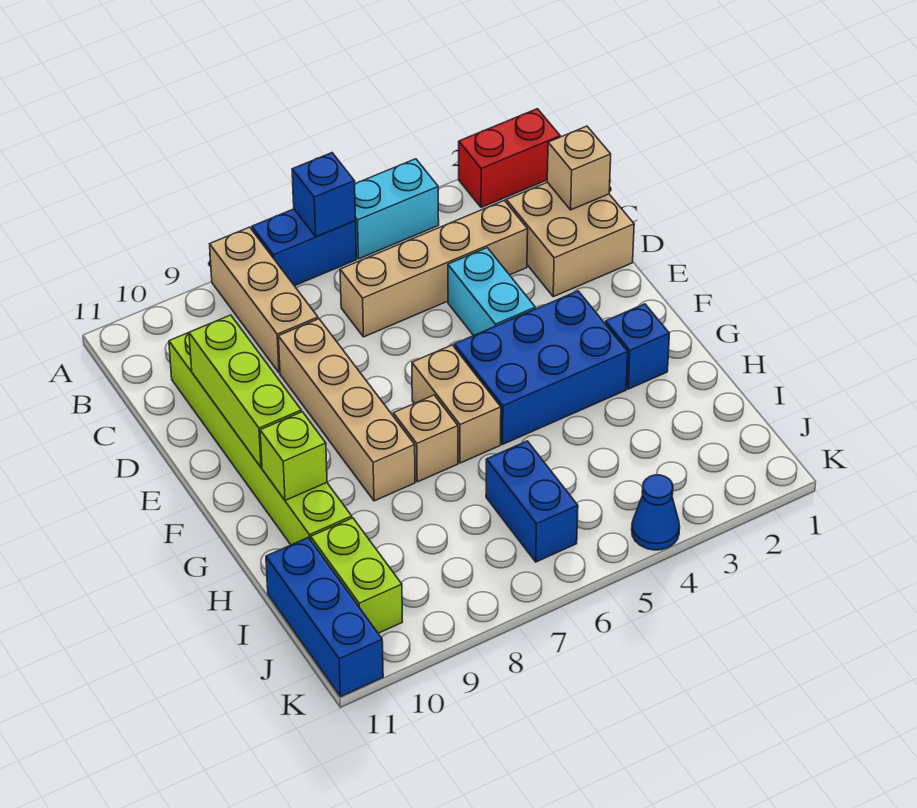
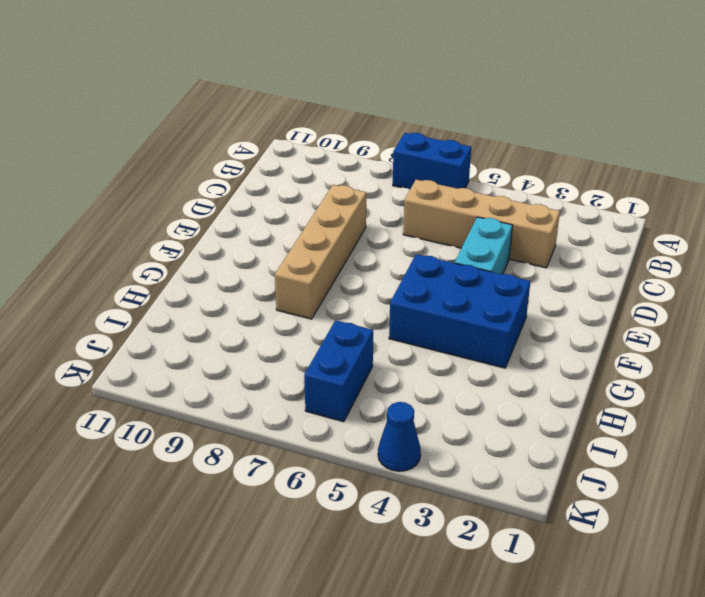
none -> red brick A1:A2 level 1
none -> cyan brick A4:A5 level 1
none -> tan brick A8:C8 level 1

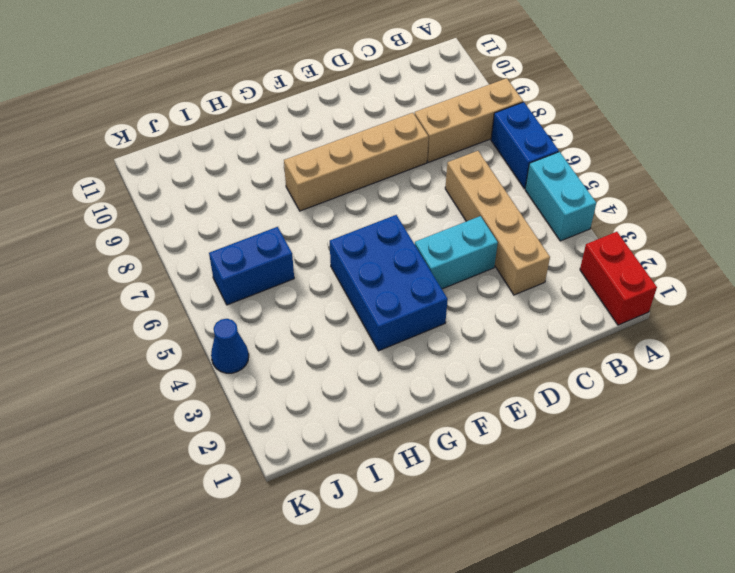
none -> tan brick C1:D2 level 1
none -> lime brick C10:H10 level 1
none -> tan brick F6:G6 level 1

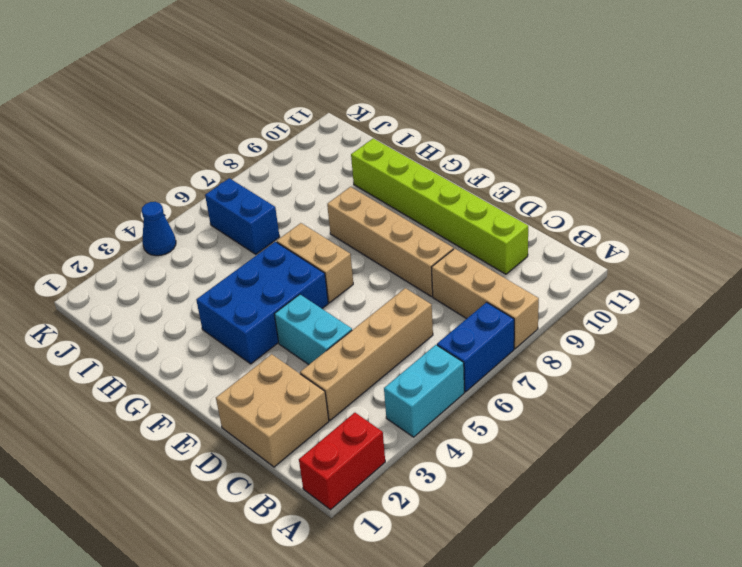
none -> blue brick G2 level 1
none -> tan brick G7 level 1
none -> lime brick I10:J10 level 1

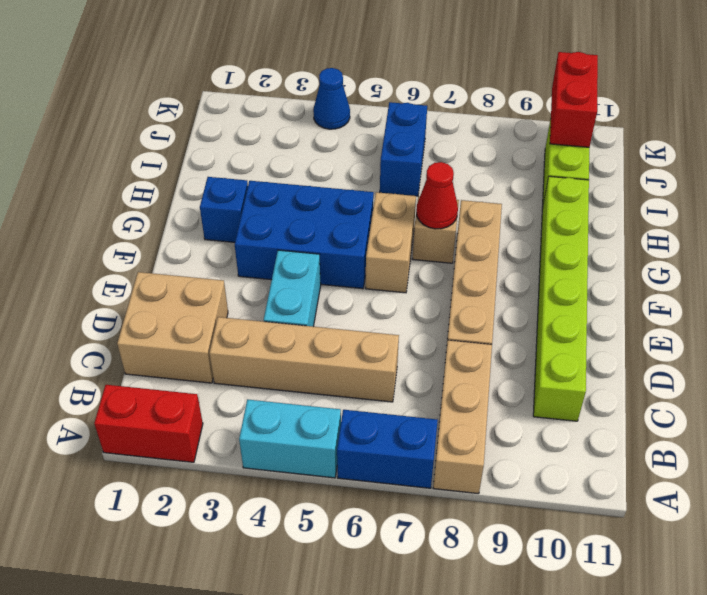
red cone G7 level 2 -> none
red brick J10:K10 level 2 -> none
none -> blue brick I11:K11 level 1
none -> blue brick A6 level 2
none -> tan brick C1 level 2

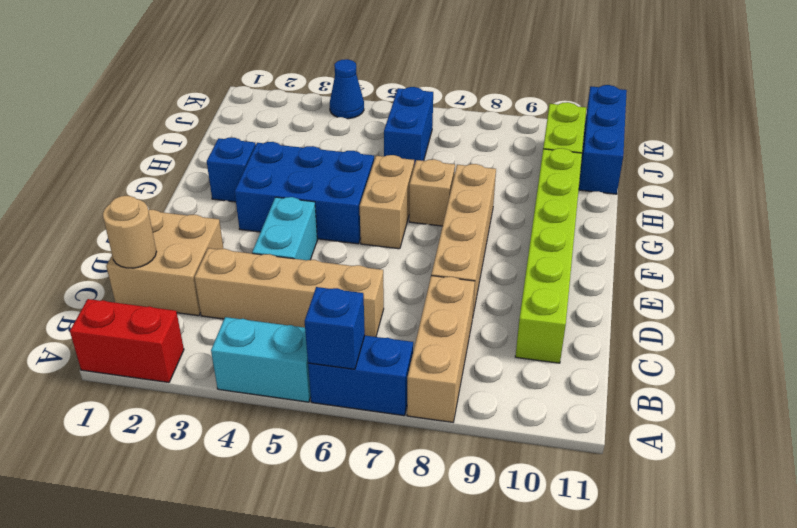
tan round brick C1 level 2 -> tan brick C1 level 2
none -> lime brick D10:F10 level 2
none -> lime brick G10 level 2

